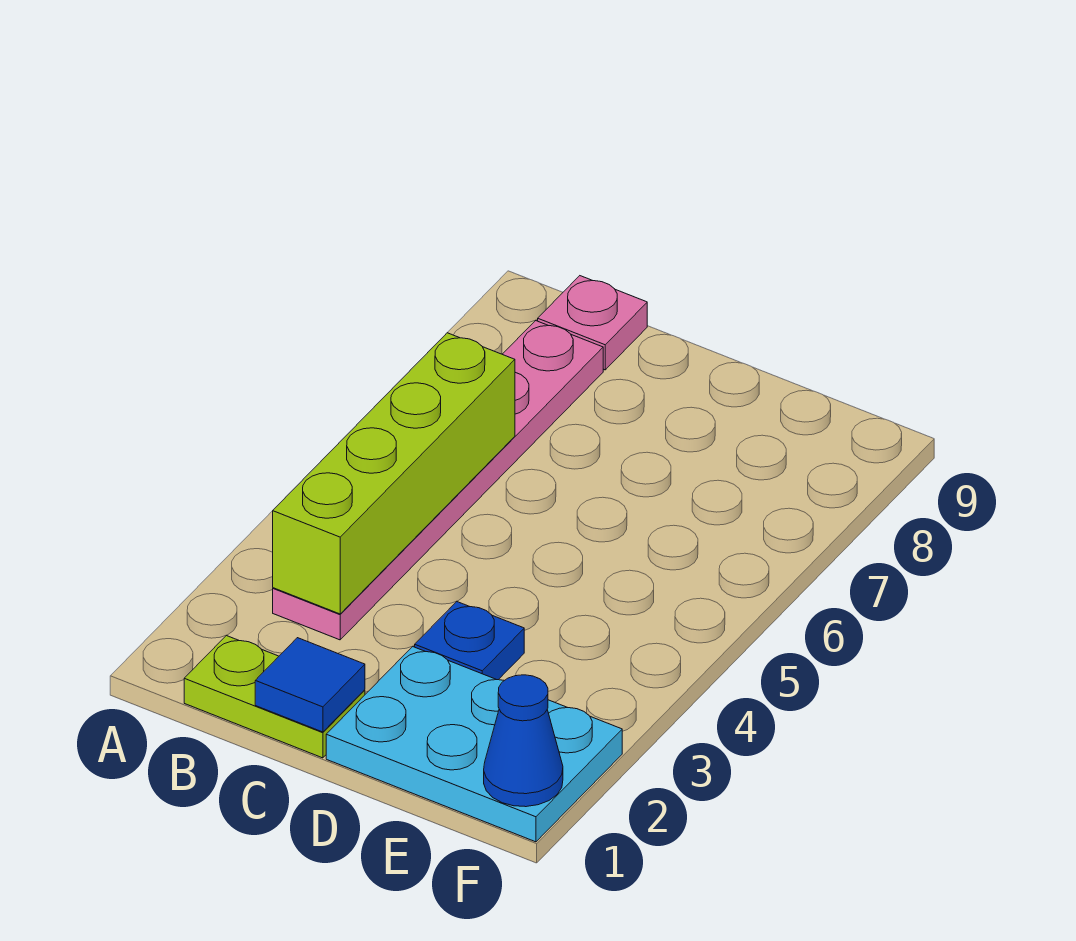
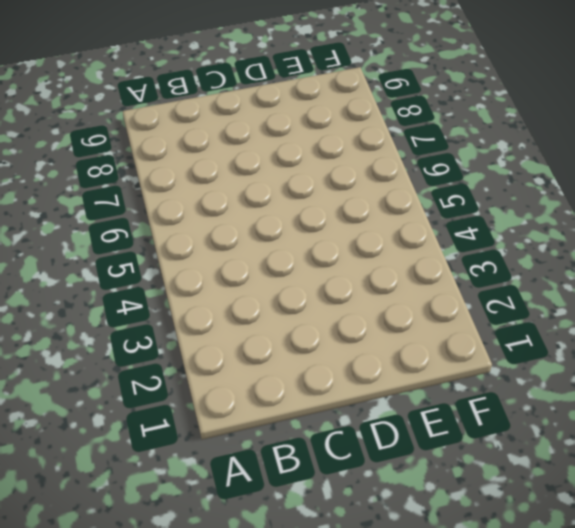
none -> lime plate B1:C1 level 1
none -> pink plate B3:B8 level 1

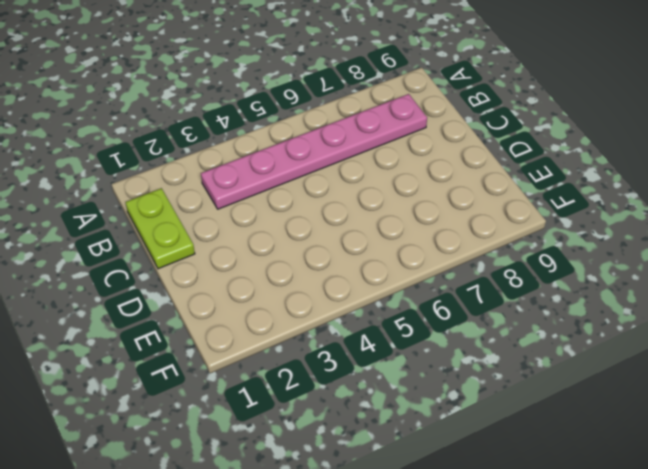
none -> pink plate B9 level 1
none -> cyan plate D1:F2 level 1

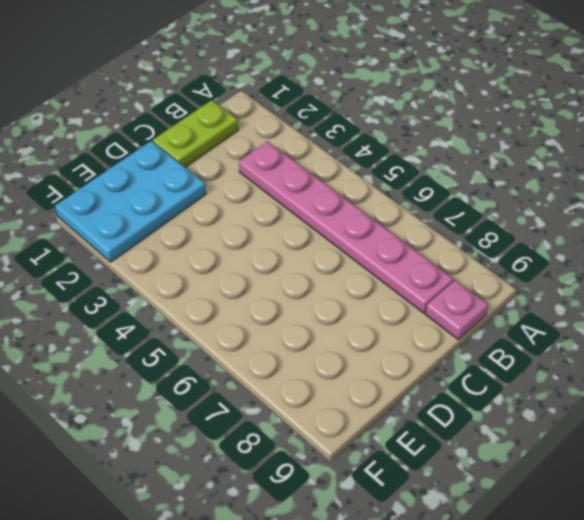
none -> blue plate D3 level 1
none -> lime brick B3:B6 level 2

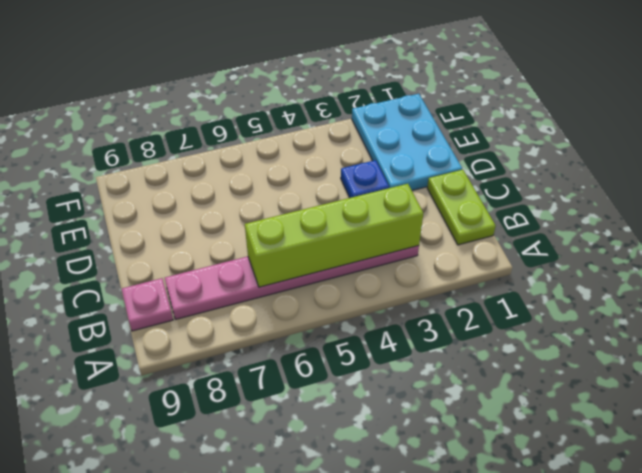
none -> blue tile C1 level 2
none -> blue cone F1 level 2

